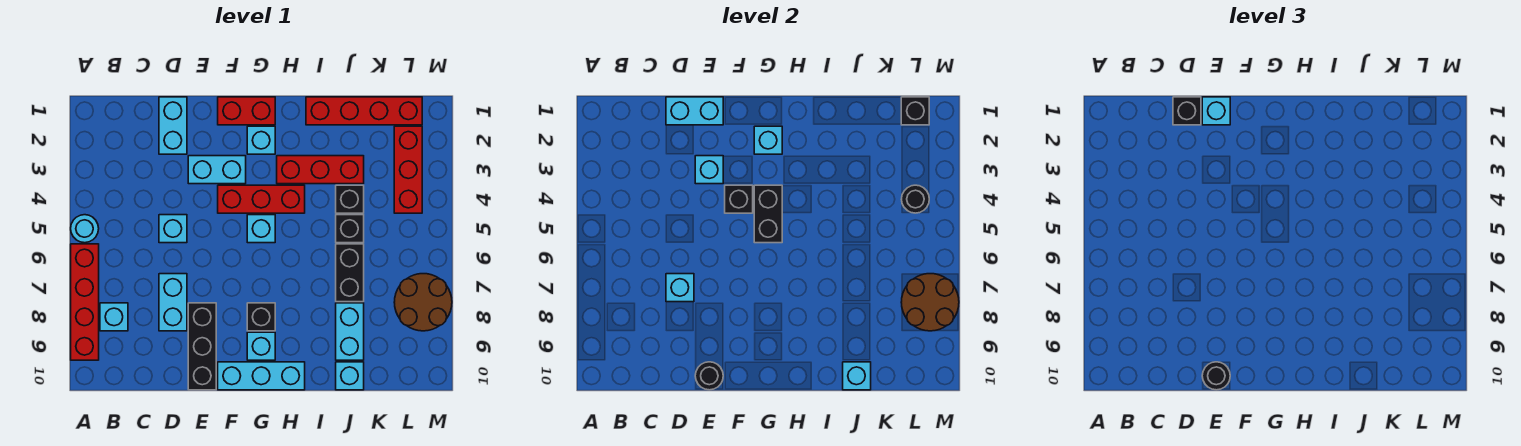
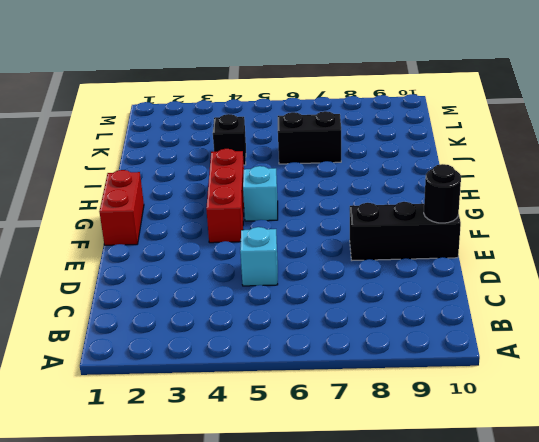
none -> cyan round brick A5 level 1
none -> red brick A6:A9 level 1
none -> cyan brick B8 level 1
none -> cyan brick D1:D2 level 1

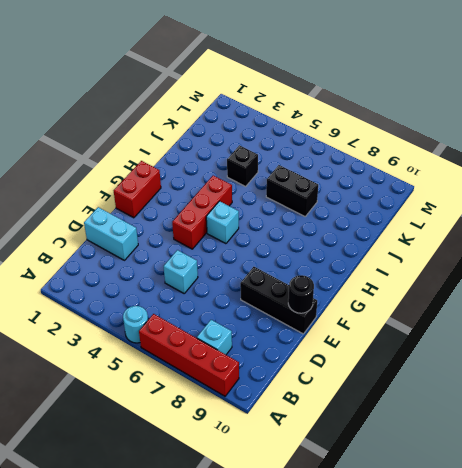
none -> cyan brick D7:D8 level 1
none -> cyan brick E3:F3 level 1
none -> cyan brick F10:H10 level 1
none -> cyan brick G2 level 1

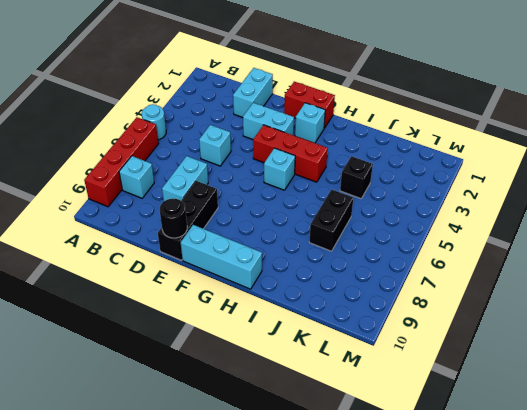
none -> black brick G8 level 1
none -> cyan brick G9 level 1
none -> red brick H3:J3 level 1
none -> red brick I1:L1 level 1

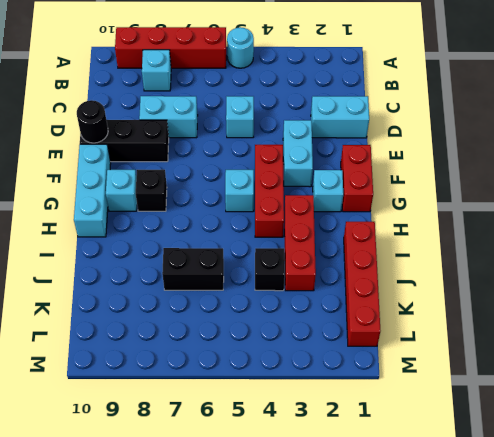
none -> black brick J5 level 1
none -> cyan brick J8:J9 level 1
none -> cyan brick J10 level 1
none -> red brick L2:L4 level 1

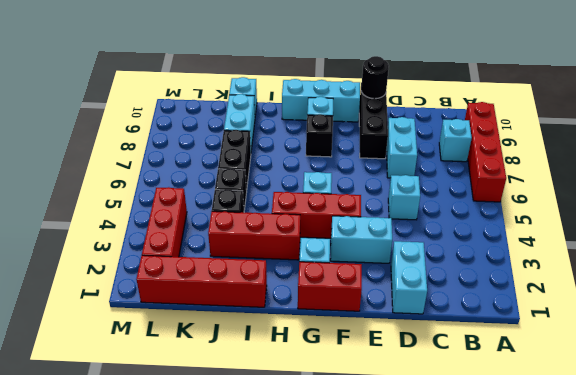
none -> cyan round brick A5 level 1
none -> brown round brick L7:M8 level 1
none -> cyan brick D1:E1 level 2
none -> cyan brick D7 level 2

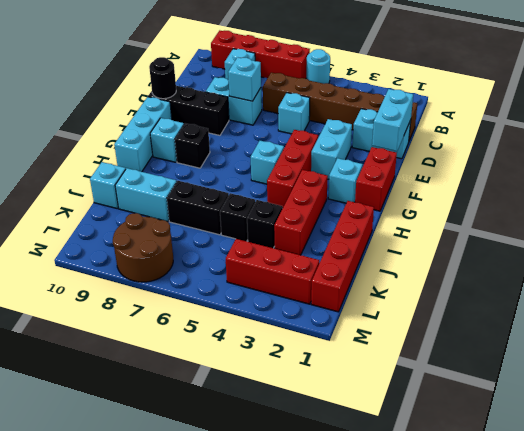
brown brick C1:C6 level 1 -> none
none -> cyan brick E3 level 2
none -> black brick F4 level 2
none -> cyan brick G2 level 2
none -> black brick G4:G5 level 2

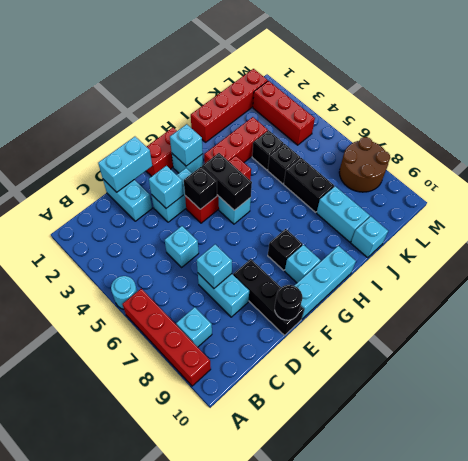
none -> cyan brick J10 level 2
none -> black brick L1 level 2
none -> black round brick L4 level 2
none -> brown round brick L7:M8 level 2

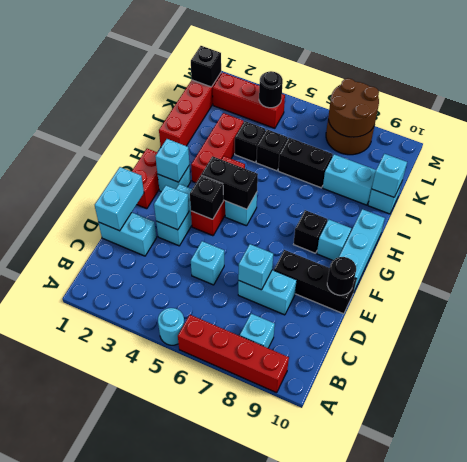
none -> black brick D1 level 3
none -> cyan brick E1 level 3
none -> black round brick E10 level 3

